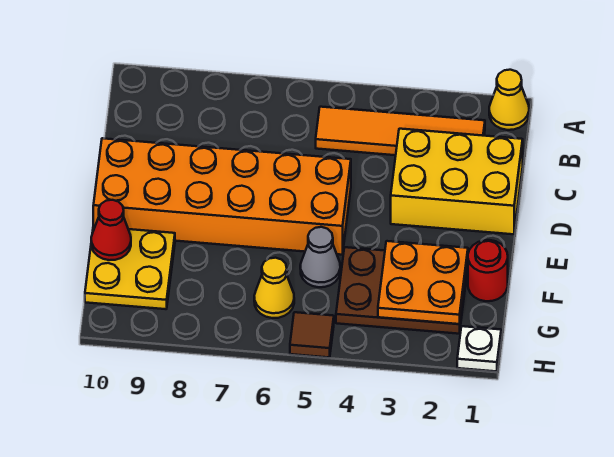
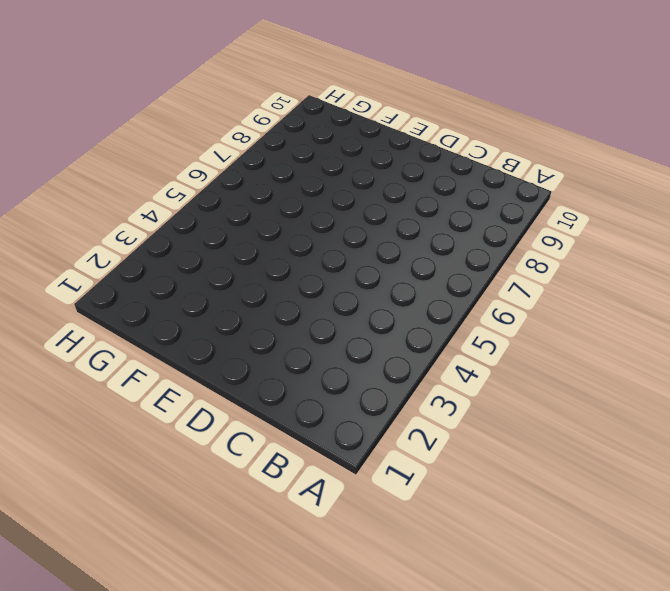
none -> yellow cone A1 level 1
none -> orange tile B2:B5 level 1
none -> yellow brick C1:D3 level 1

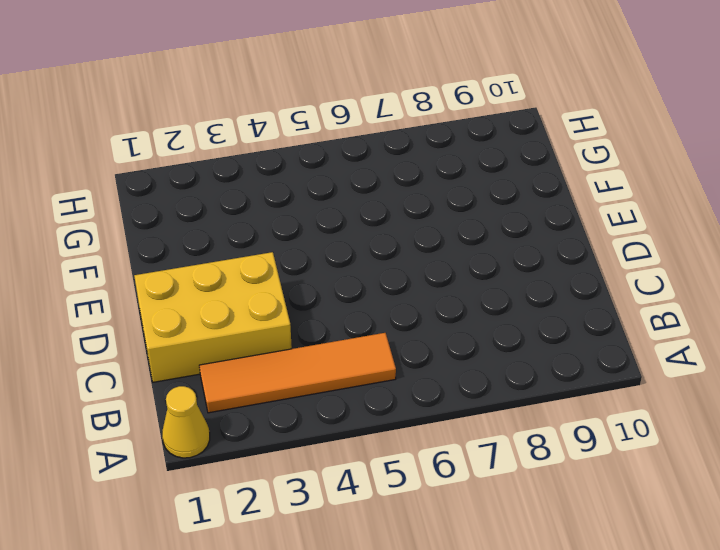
none -> orange brick D5:E10 level 1
none -> red round brick F1 level 1
none -> brown plate F2:G4 level 1

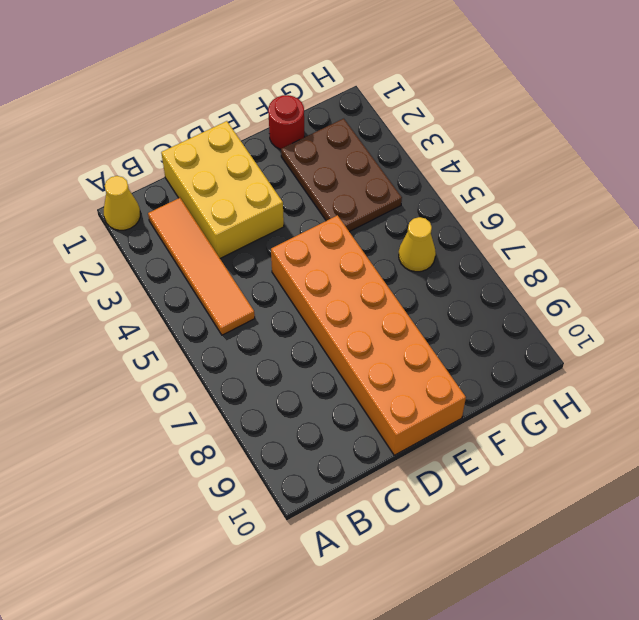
none -> grey cone F5 level 1
none -> yellow plate F9:G10 level 1
none -> white plate H1 level 1

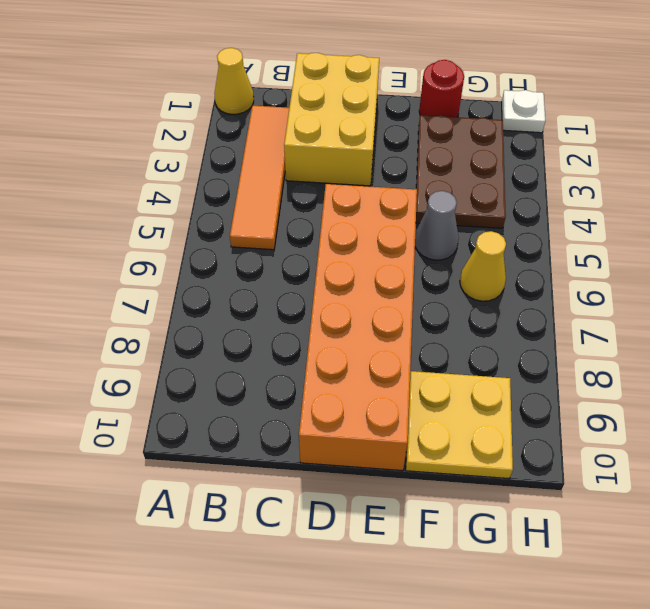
none -> brown tile H5 level 1
none -> orange plate F2:G3 level 2
none -> red cone F10 level 2

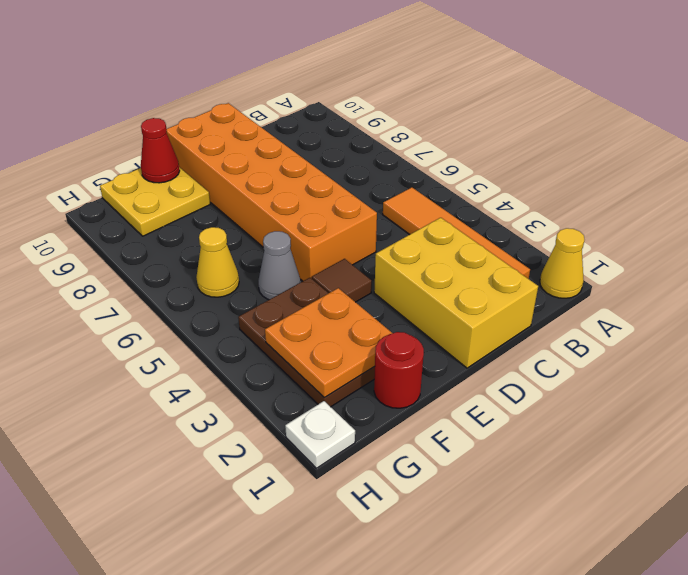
brown tile E4 level 1 -> brown tile H5 level 1

